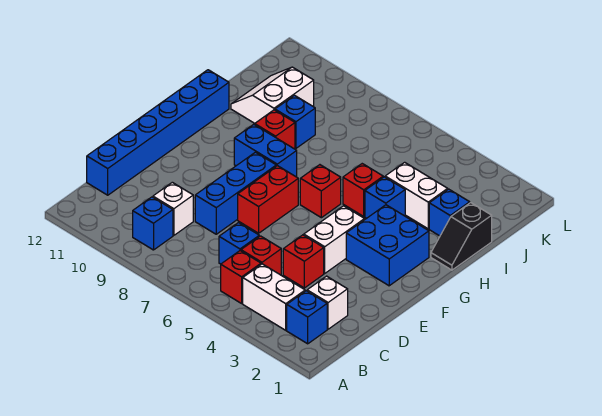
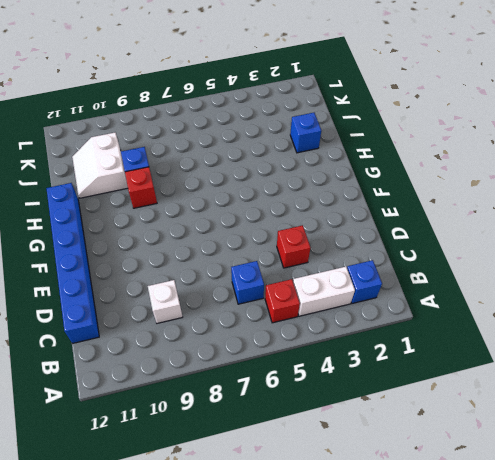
none -> blue brick B9 level 1
none -> white brick C2 level 1
none -> red brick C5 level 1

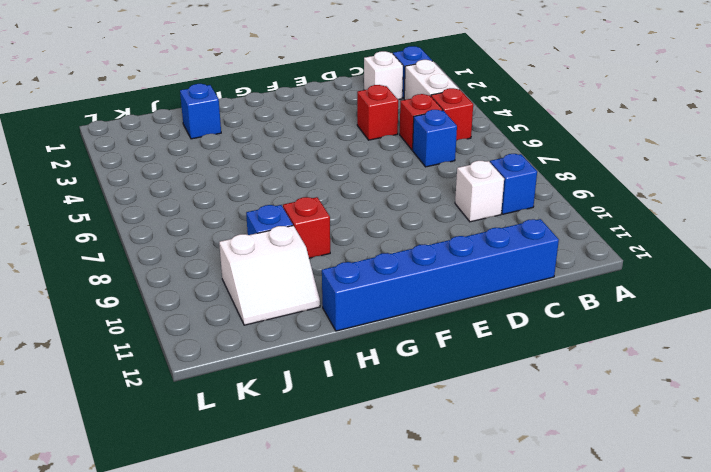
none -> blue brick D8:F8 level 1
none -> white brick E4:F4 level 1
none -> red brick E7:F7 level 1

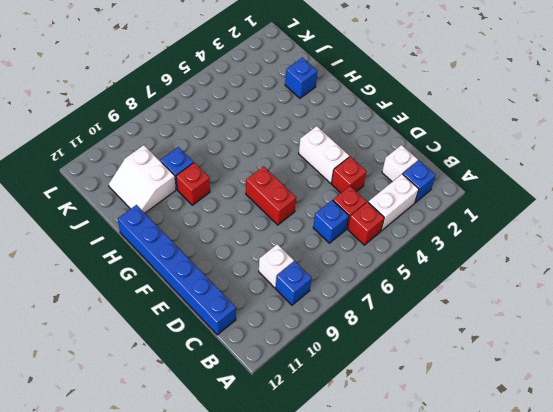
none -> blue brick D8:F8 level 1
none -> blue brick F2:G3 level 1
none -> red brick G6 level 1

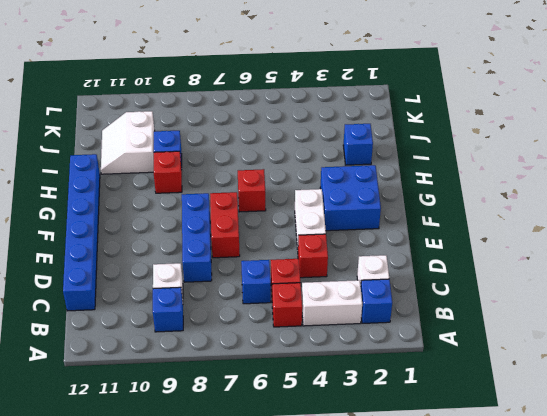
none -> blue brick G8:G9 level 1
none -> black slope H1:I1 level 1 top I
none -> blue brick H4 level 1

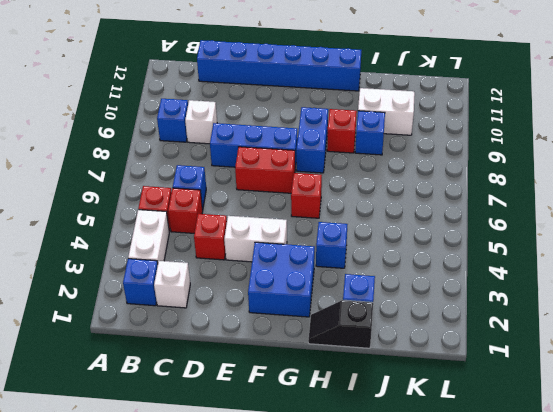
none -> red brick H5 level 1
none -> white brick I3:I4 level 1

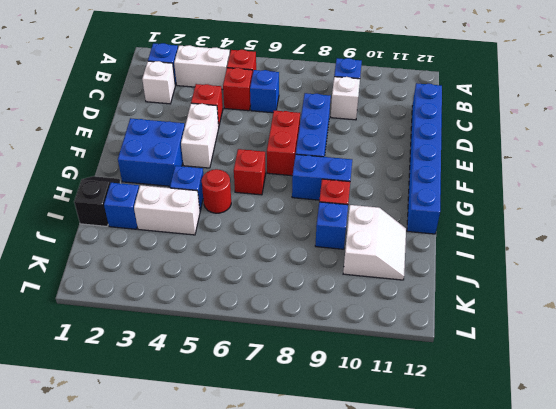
red round brick H5 level 1 -> red brick H5 level 1

